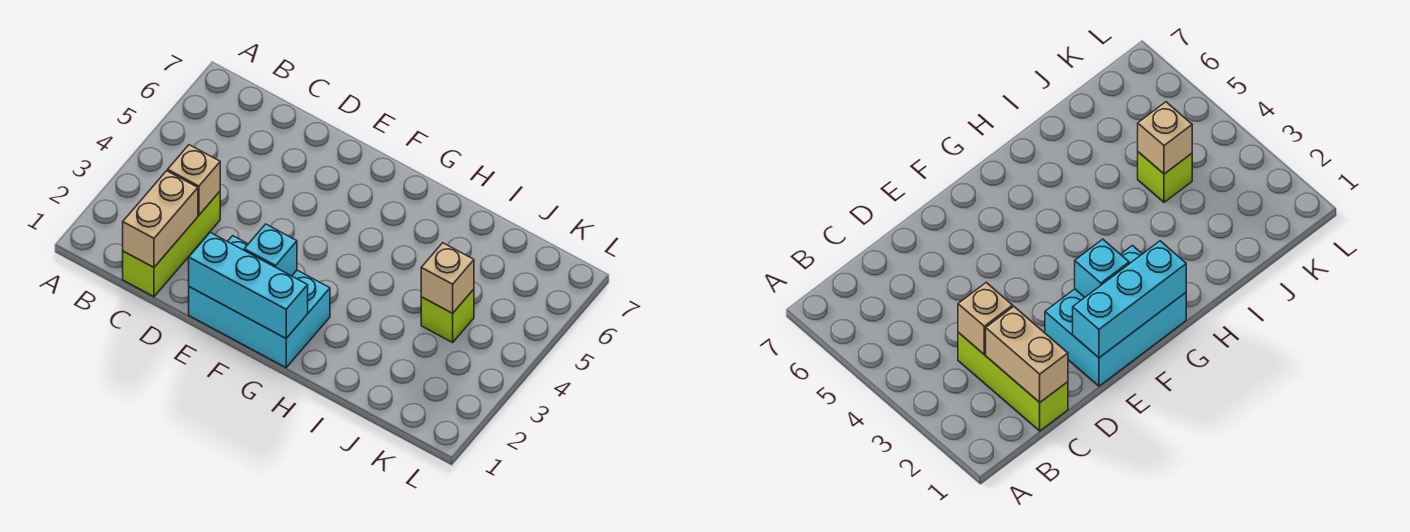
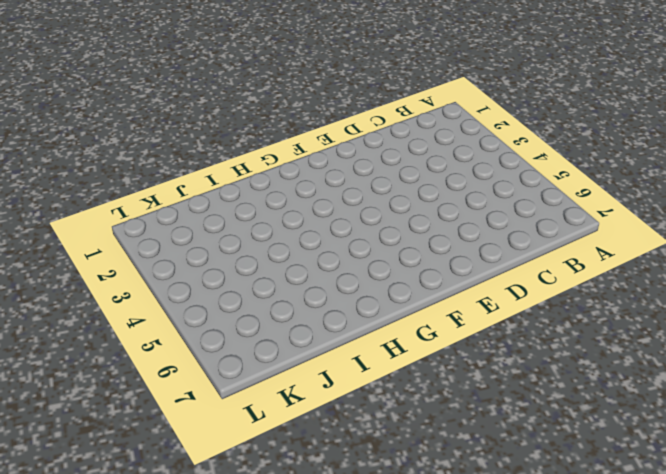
none -> lime brick C1:C3 level 1
none -> cyan brick E1:G2 level 1

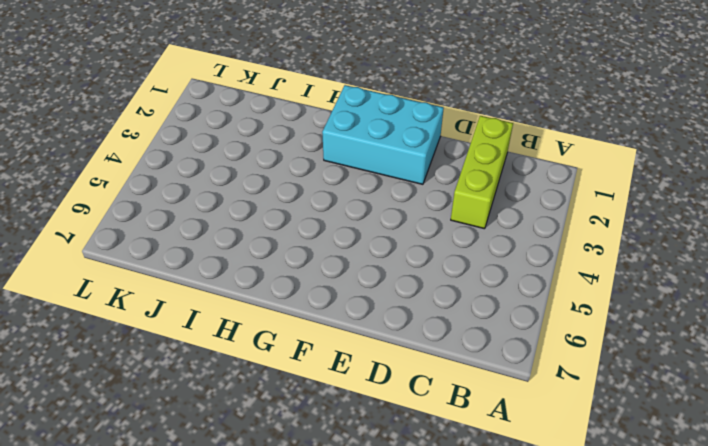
none -> lime brick J4 level 1
none -> tan brick C1:C2 level 2

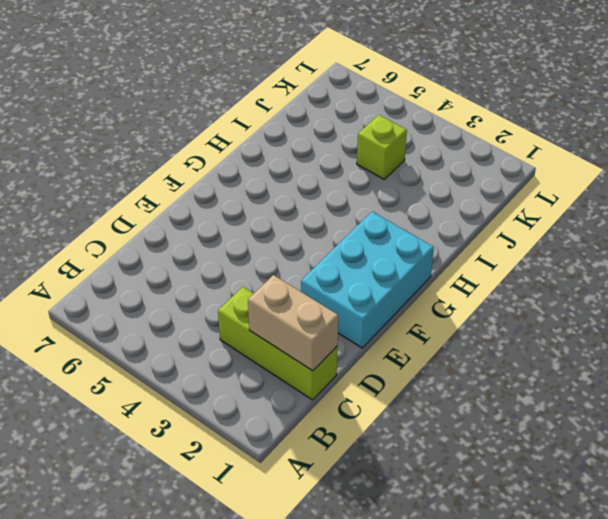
none -> tan brick C3 level 2
none -> cyan brick E1:G1 level 2

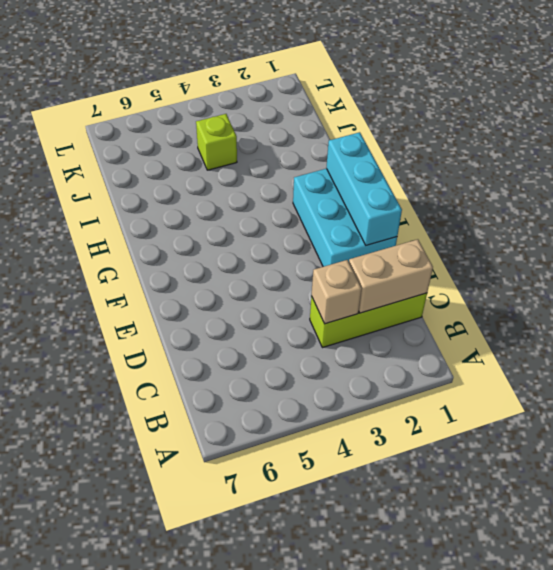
none -> cyan brick F2 level 2
none -> tan brick J4 level 2

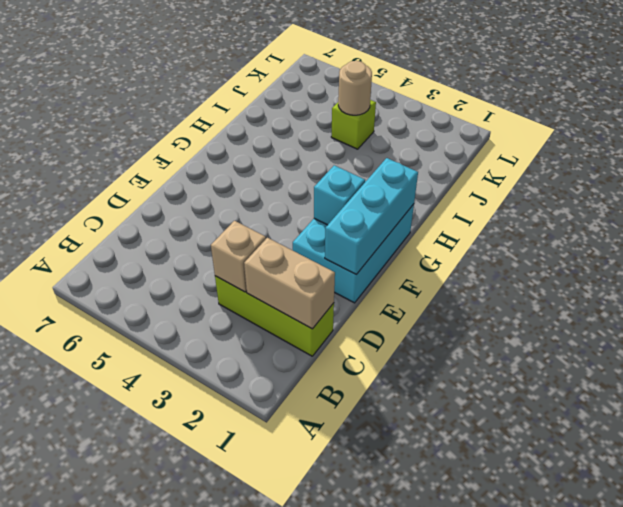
tan round brick J4 level 2 -> tan brick J4 level 2

